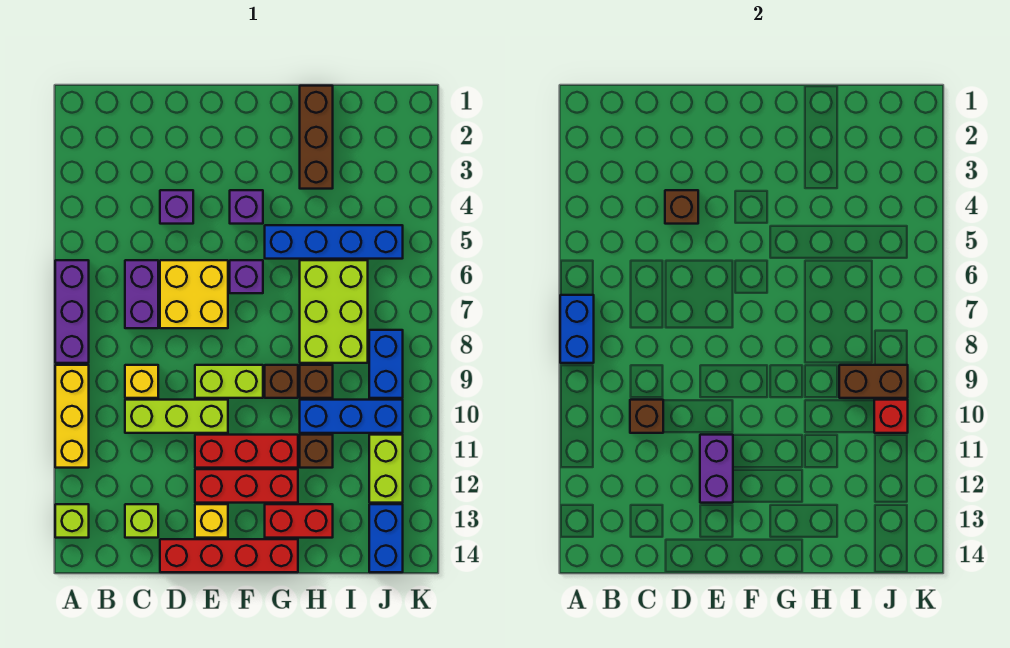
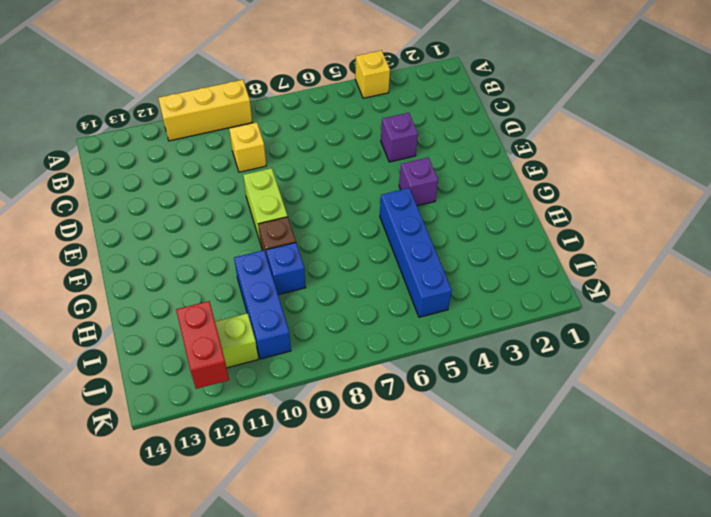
yellow brick A4 level 1 -> yellow brick E13 level 1
blue brick H9 level 1 -> brown brick H9 level 1
red brick J12:K12 level 2 -> red brick G13:H13 level 1
none -> purple brick A6:A8 level 1
none -> lime brick A13 level 1
none -> purple brick C6:C7 level 1
none -> lime brick C10:E10 level 1

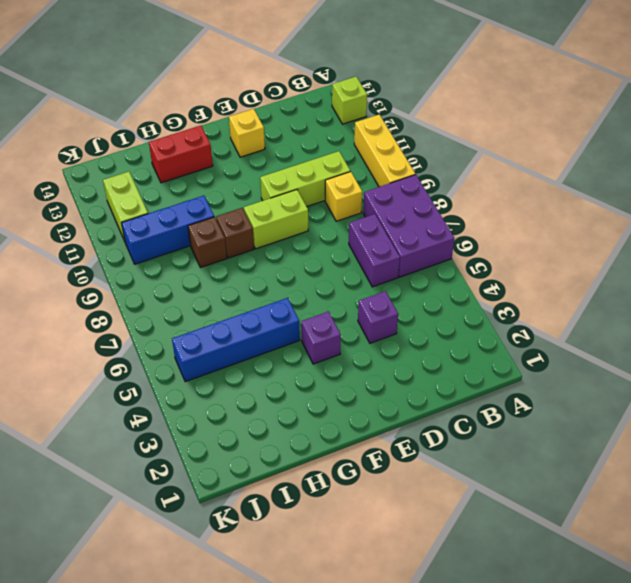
purple brick A6:B8 level 1 -> purple brick A6:A8 level 1
none -> lime brick C13 level 1
none -> yellow brick D6:E7 level 1
none -> red brick D14:G14 level 1
none -> red brick E11:G11 level 1

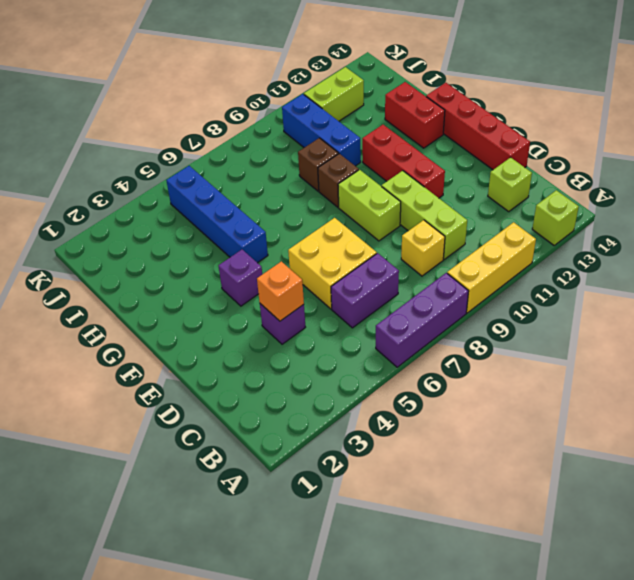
orange brick D4 level 2 -> brown brick D4 level 2
none -> red brick E12:G12 level 1
none -> yellow brick E13 level 1
none -> purple brick F6 level 1
none -> brown brick H1:H3 level 1

